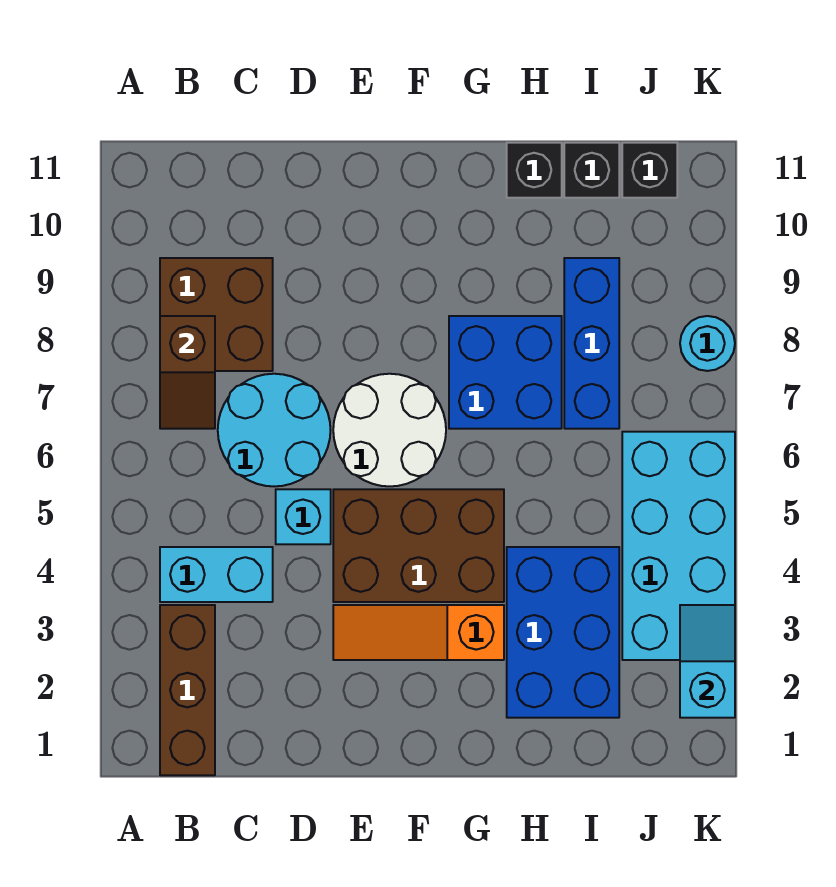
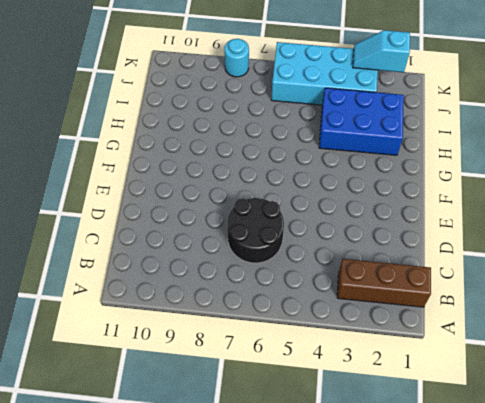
black round brick C6:D7 level 1 -> cyan round brick C6:D7 level 1
none -> cyan brick B4:C4 level 1
none -> brown brick B8:C9 level 1
none -> cyan brick D5 level 1

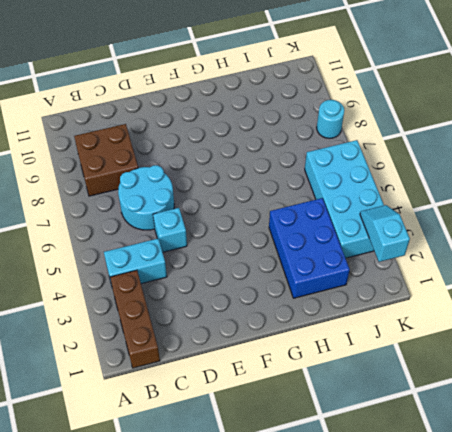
none -> orange slope E3:G3 level 1 top G
none -> brown brick E4:G5 level 1
none -> white round brick E6:F7 level 1

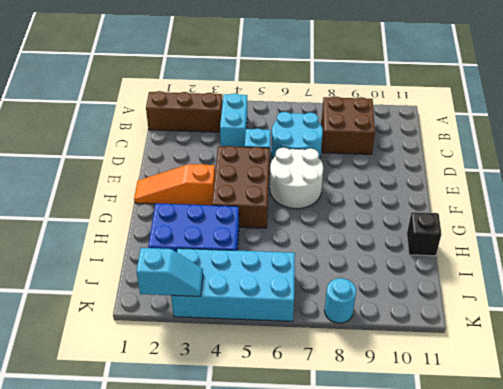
orange slope F1:F3 level 1 top 3 -> orange slope E3:G3 level 1 top G
none -> blue brick G7:H8 level 1
none -> blue brick I7:I9 level 1
none -> black brick I11 level 1

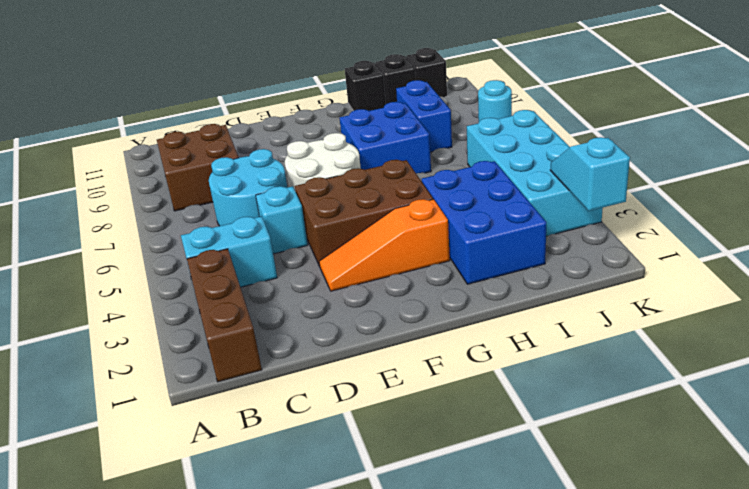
blue brick I8:I9 level 1 -> blue brick I7:I9 level 1
none -> brown slope B7:B8 level 2 top 8

